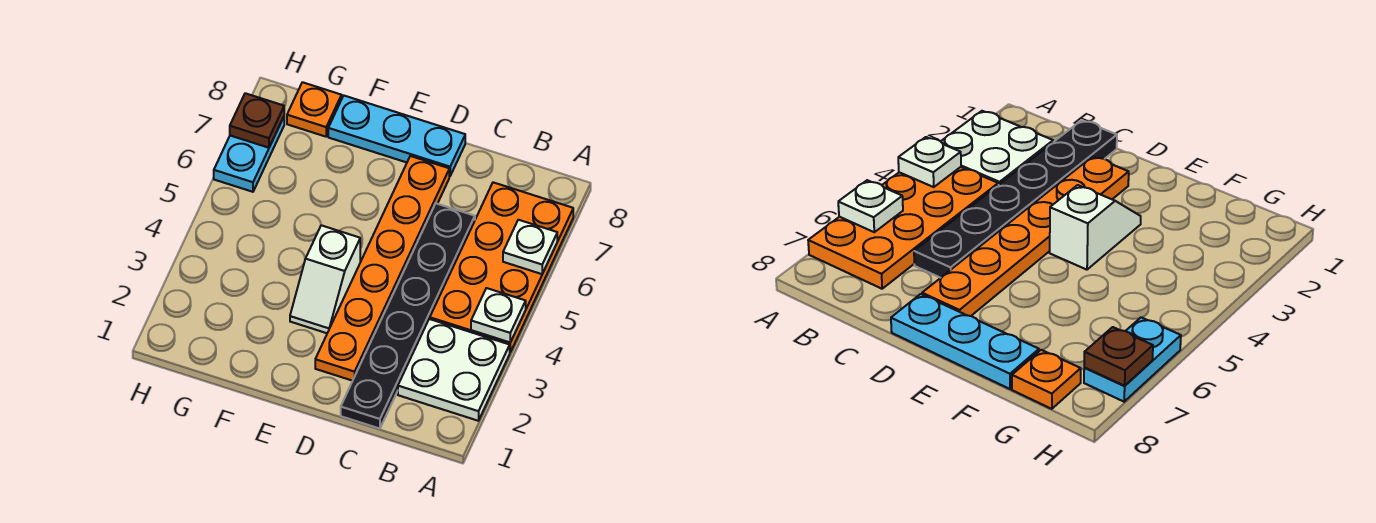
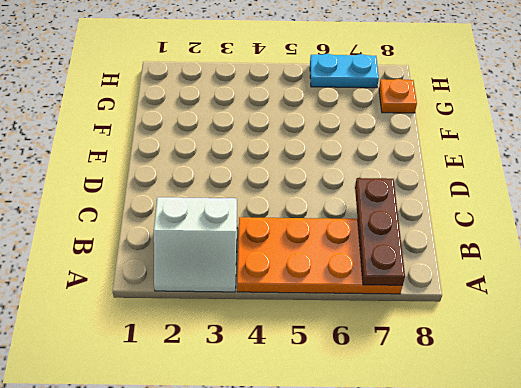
white slope A2:B3 level 1 top B -> white plate A2:B3 level 1
brown plate A7:C7 level 2 -> none
none -> black plate C1:C6 level 1
none -> orange plate D2:D7 level 1

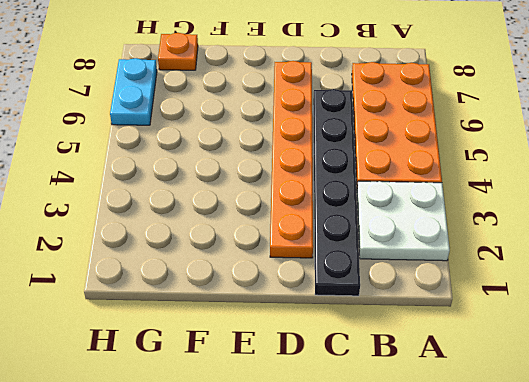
none -> cyan plate D8:F8 level 1
none -> white slope E3:E4 level 1 top 4

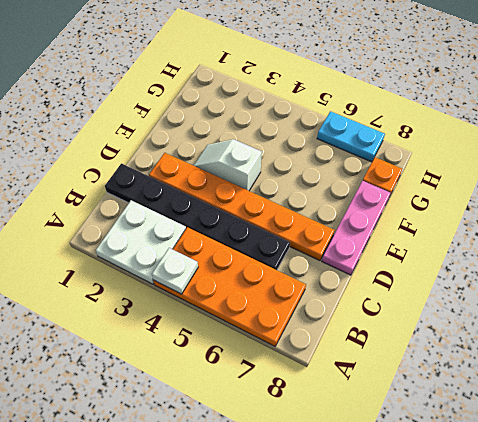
pink plate D8:F8 level 1 -> cyan plate D8:F8 level 1
none -> white plate A6 level 2
none -> brown plate H7 level 2

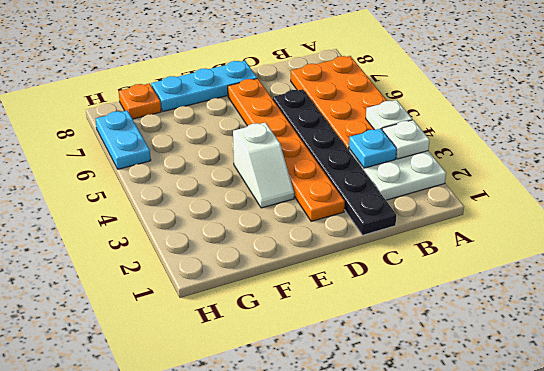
white plate A3 level 2 -> white plate A6 level 2
cyan plate B3 level 2 -> none
none -> brown plate H7 level 2

